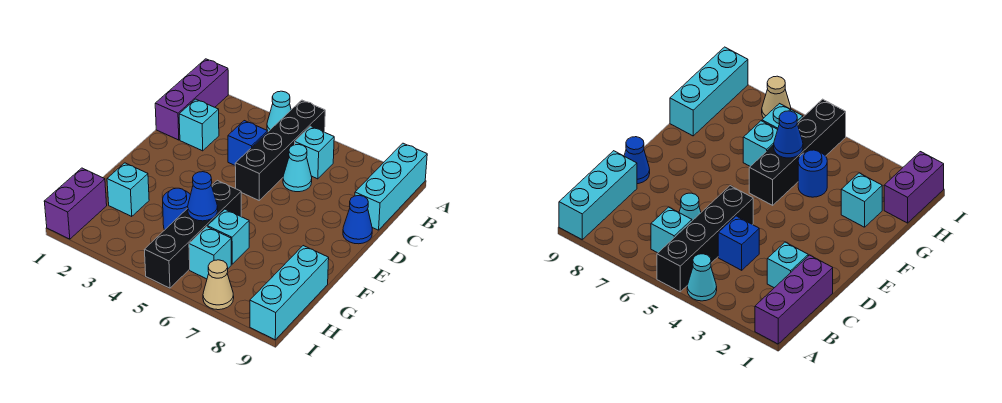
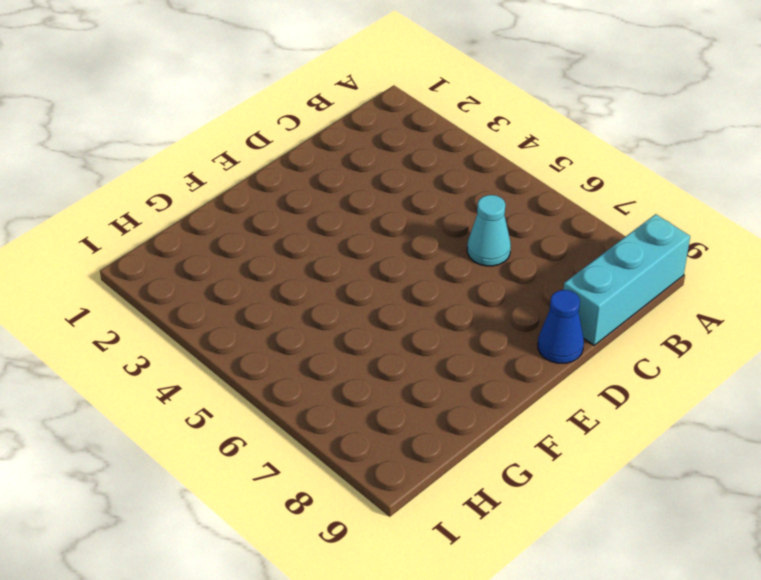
none -> purple brick A1:C1 level 1
none -> cyan cone A4 level 1
none -> black brick A5:D5 level 1

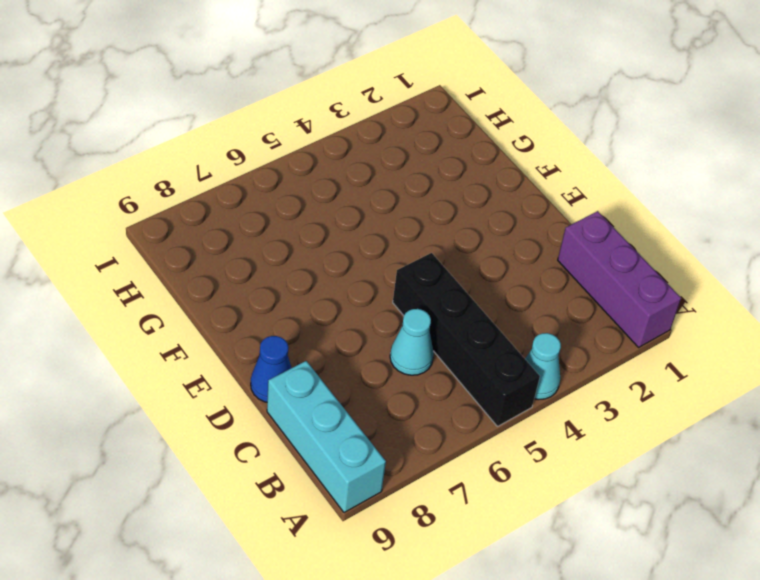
none -> cyan brick B6 level 1
none -> cyan brick C2 level 1
none -> blue brick C4 level 1

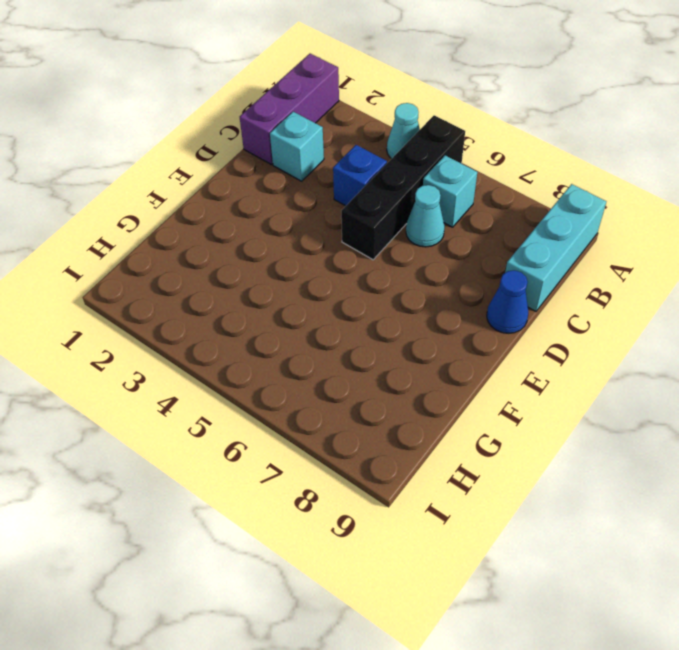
none -> black brick F5:I5 level 1
none -> cyan brick G2 level 1
none -> blue round brick G4 level 1

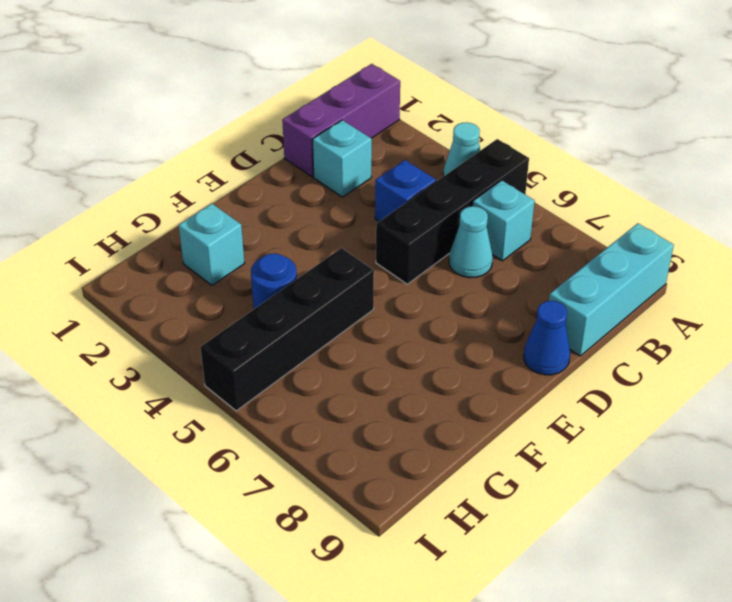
none -> cyan brick G6 level 1
none -> cyan brick G9:I9 level 1
none -> purple brick H1:I1 level 1

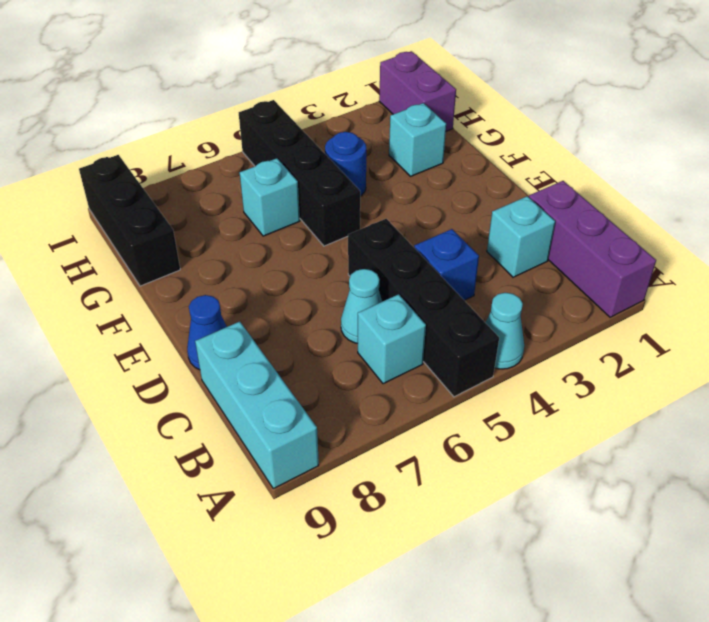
black brick G9:I9 level 1 -> cyan brick G9:I9 level 1
none -> cyan brick H6 level 1
none -> tan cone I7 level 1
none -> blue cone G5 level 2

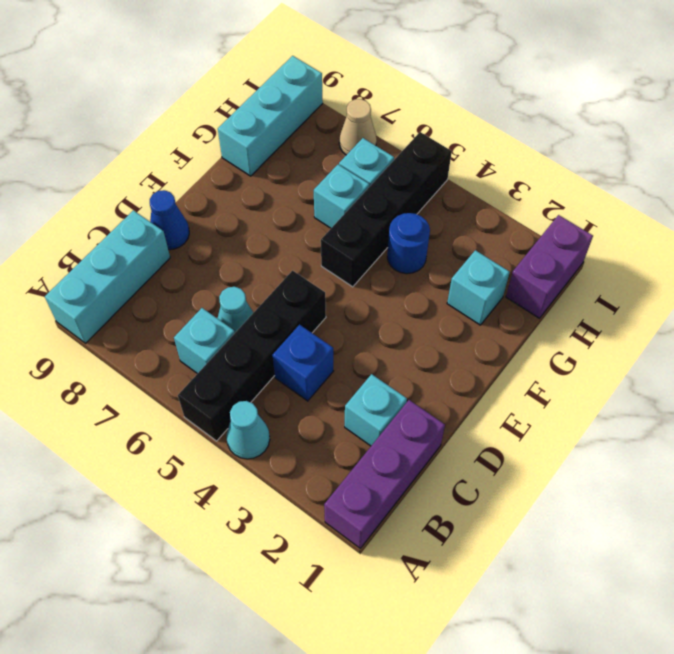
none -> blue cone G5 level 2

